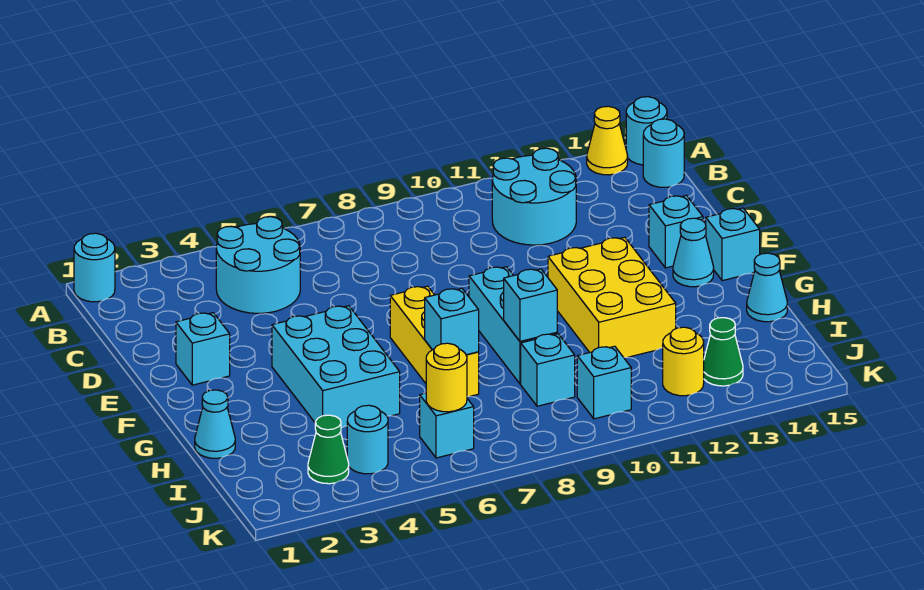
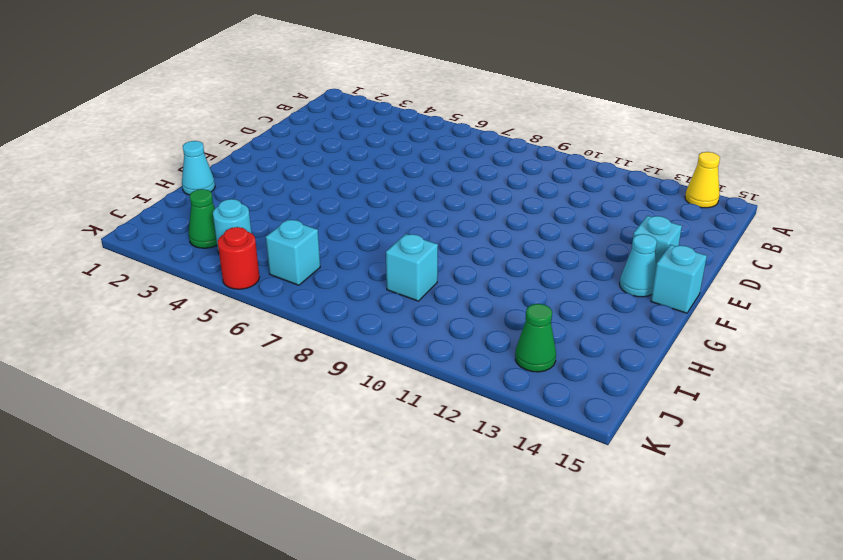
red round brick K5 level 1 -> none
none -> cyan round brick A1 level 1
none -> cyan round brick A15 level 1
none -> cyan round brick B4:C5 level 1

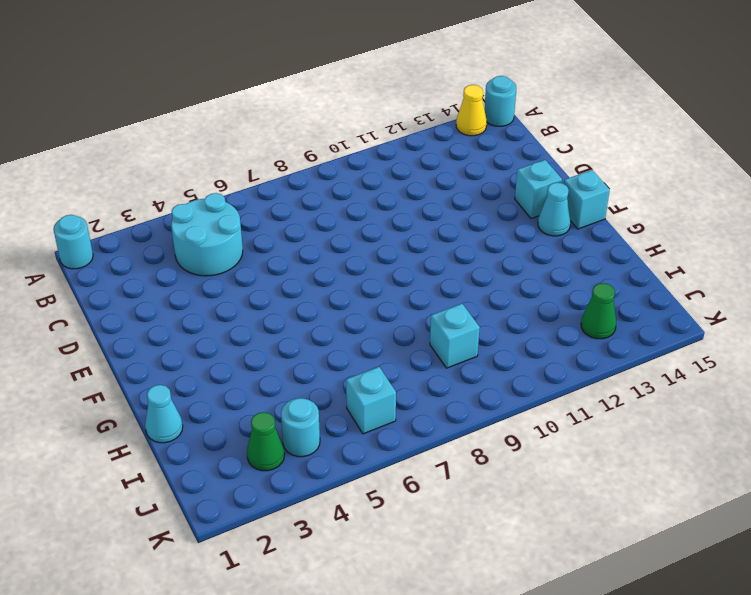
none -> cyan round brick B11:C12 level 1
none -> cyan round brick B15 level 1
none -> cyan brick E2 level 1

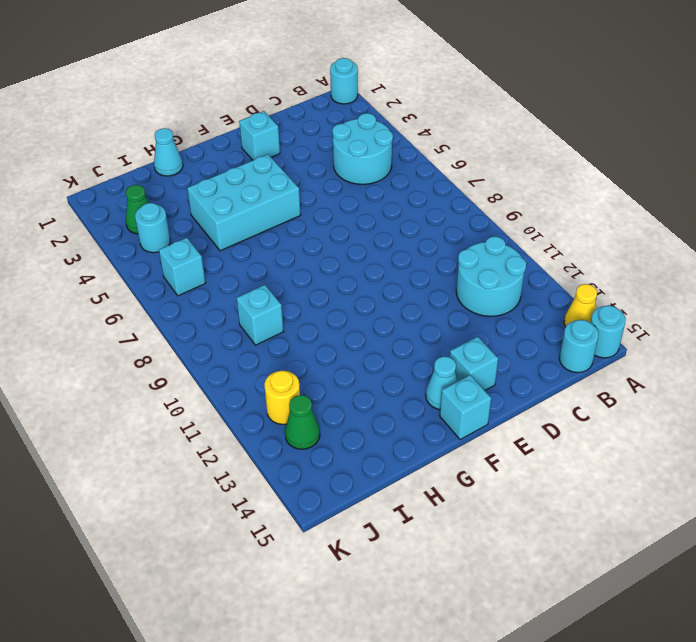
none -> yellow brick F7:H7 level 1
none -> cyan brick F9:H9 level 1
none -> yellow brick F11:H12 level 1

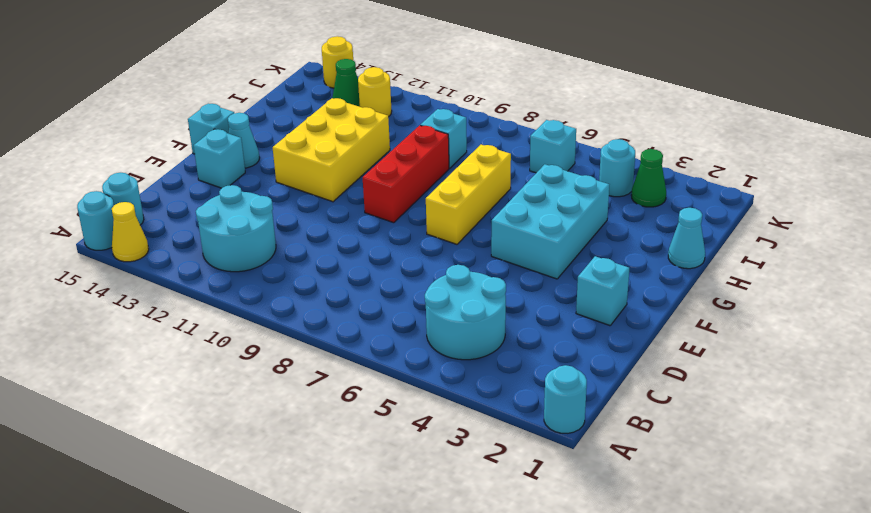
red brick F9:H9 level 1 -> cyan brick F9:H9 level 1
yellow round brick K14 level 1 -> yellow round brick J6 level 2
none -> cyan cone H15 level 1
none -> cyan brick J10 level 1
none -> cyan brick H7 level 2

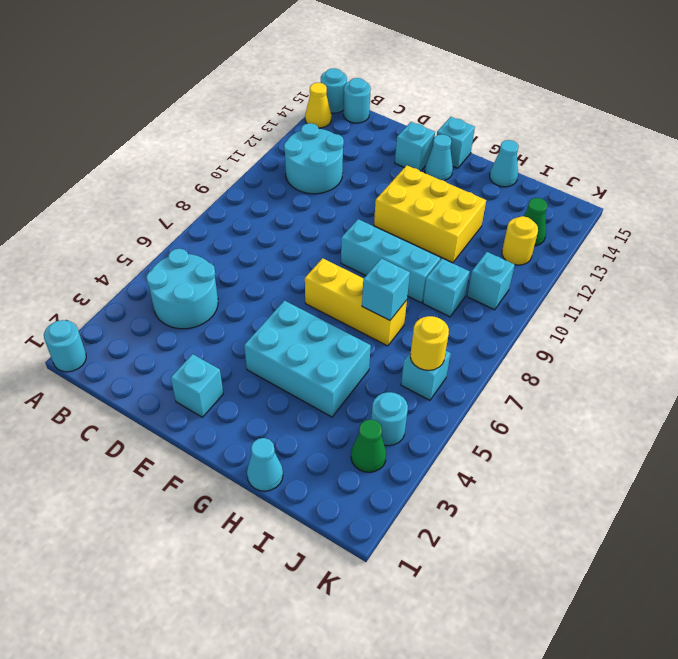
none -> cyan brick H9 level 2

